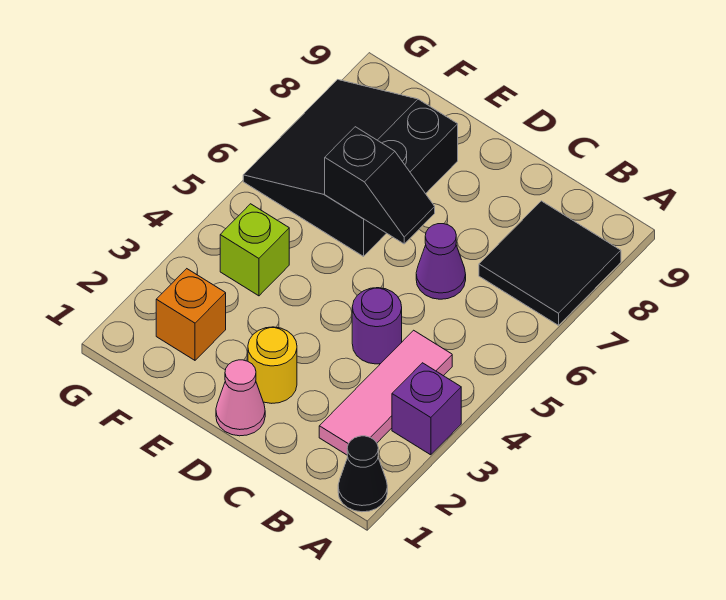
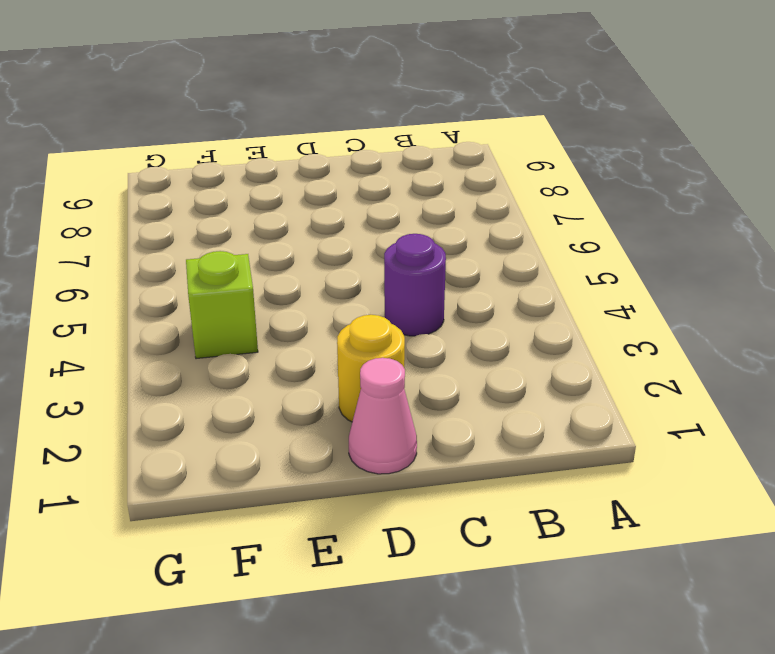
none -> black cone A1 level 1
none -> purple brick A3 level 1
none -> black tile A7:B8 level 1

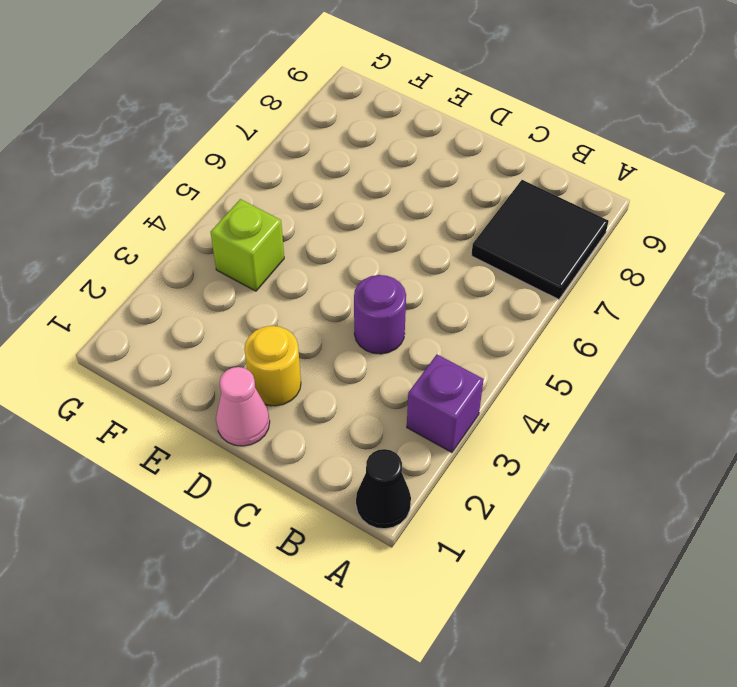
none -> pink tile B2:B4 level 1
none -> purple cone C6 level 1
none -> black slope E6:G8 level 1 top E

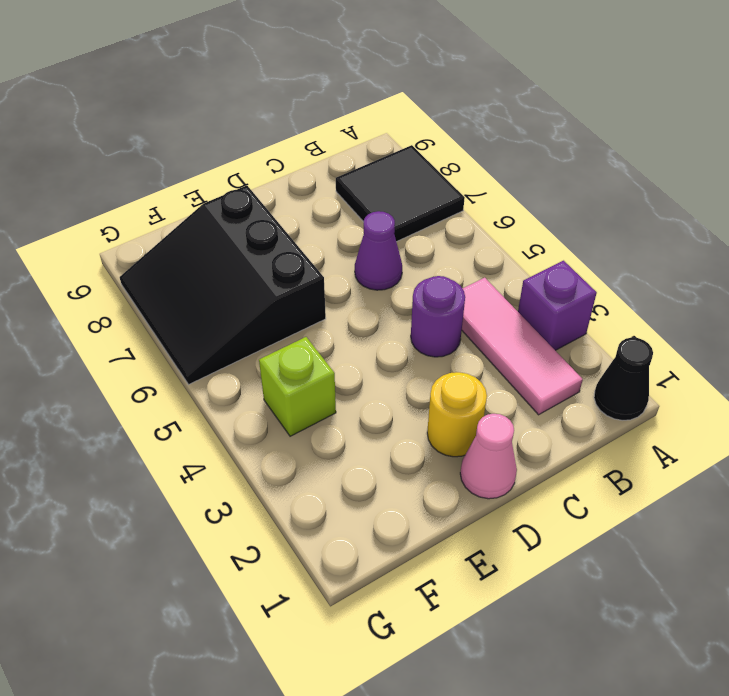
none -> orange brick F2 level 1
none -> black slope D6:E6 level 2 top E

